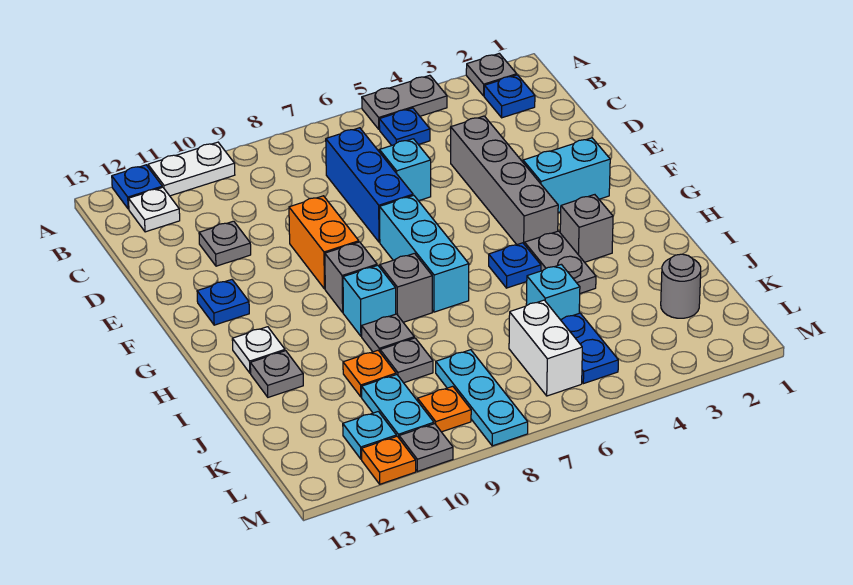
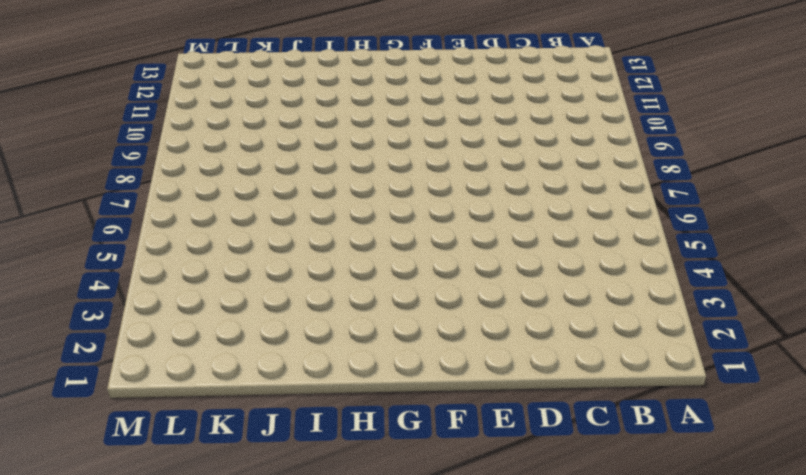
none -> grey plate A2 level 1
none -> grey plate A4:A5 level 1
none -> white plate A10:A11 level 1
none -> blue plate A12 level 1

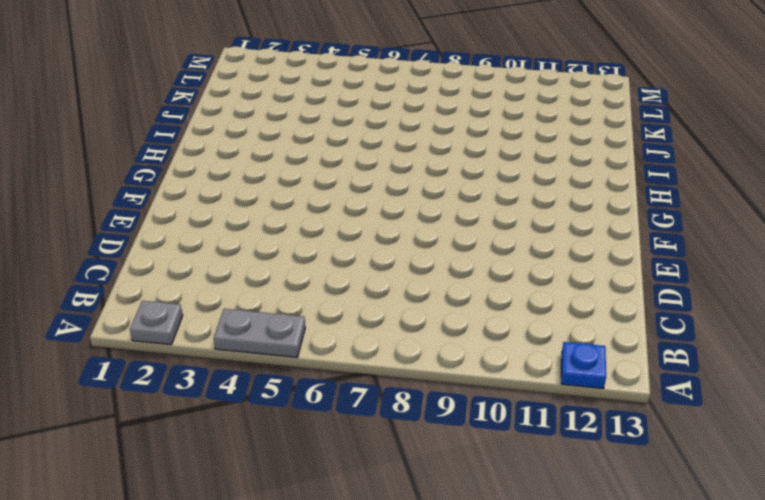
none -> white plate A10:A11 level 1
none -> blue plate B2 level 1
none -> blue plate B5 level 1
none -> white plate B12 level 1

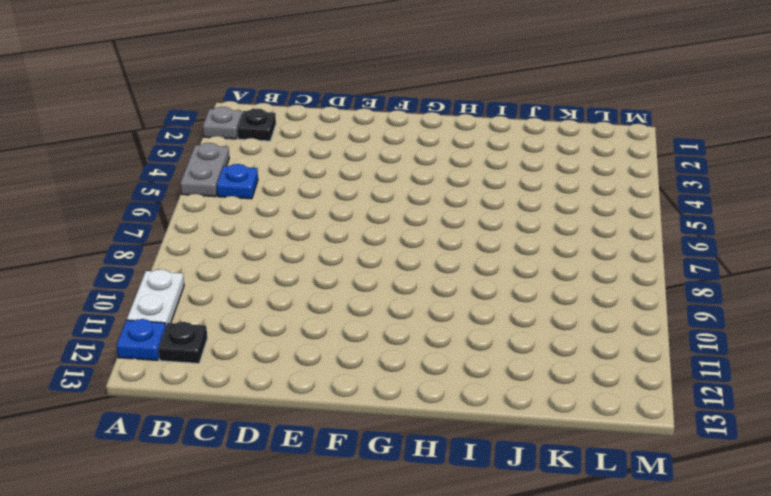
black plate B2 level 1 -> blue plate B2 level 1
black plate B12 level 1 -> white plate B12 level 1
none -> blue brick C7:E7 level 1
none -> grey brick D4:G4 level 1
none -> cyan brick D6 level 1
none -> grey plate D11 level 1

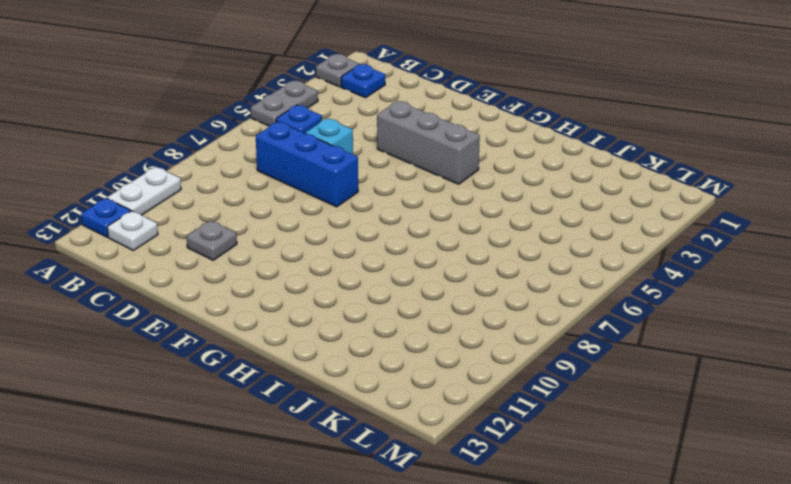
grey brick E4:G4 level 1 -> grey brick D4:G4 level 1
none -> orange brick E9:F9 level 1
none -> cyan brick F2:F3 level 1
none -> cyan brick F7:H7 level 1
none -> blue plate F12 level 1

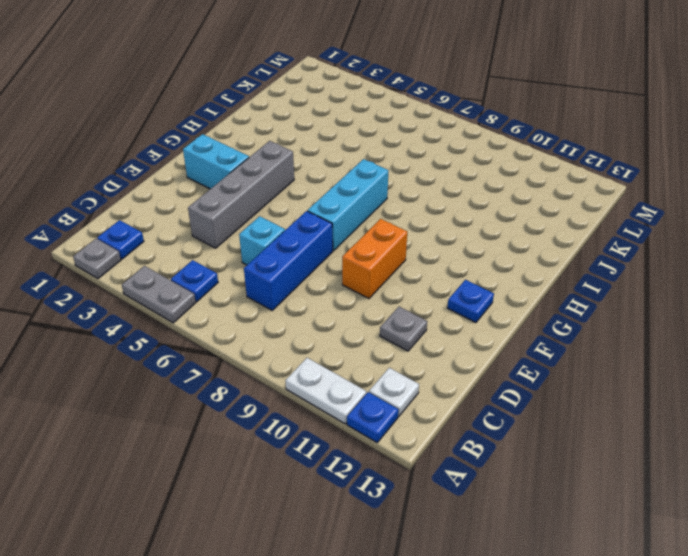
none -> grey brick G9 level 1
none -> grey brick H3 level 1
none -> grey plate H4:I4 level 1
none -> blue plate H5 level 1

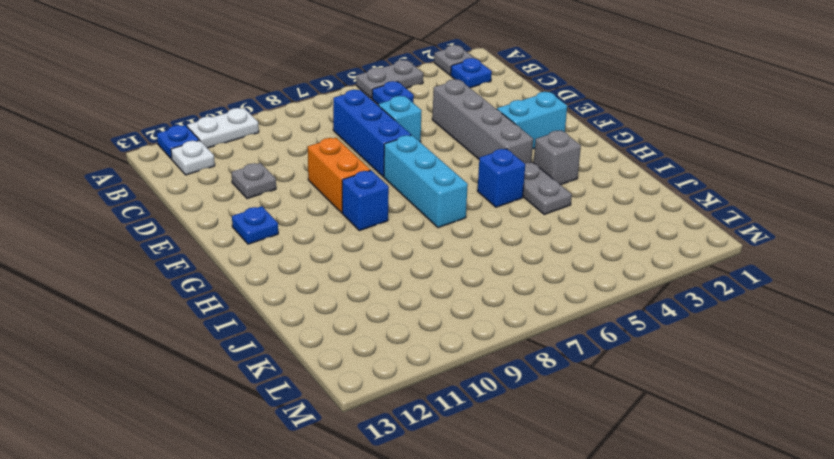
blue brick G9 level 1 -> grey brick G9 level 1
blue brick H5 level 1 -> blue plate H5 level 1
none -> grey brick H8 level 1
none -> cyan brick H9 level 1
none -> white plate H12 level 1
none -> grey plate I9 level 1

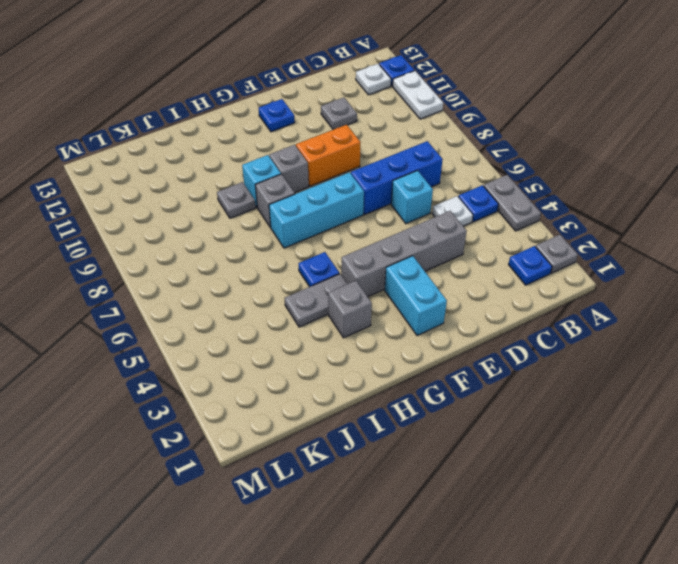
white plate C5 level 1 -> white plate H12 level 1
none -> grey plate I12 level 1
none -> cyan brick J5 level 1
none -> grey plate J9 level 1
none -> orange plate J10 level 1

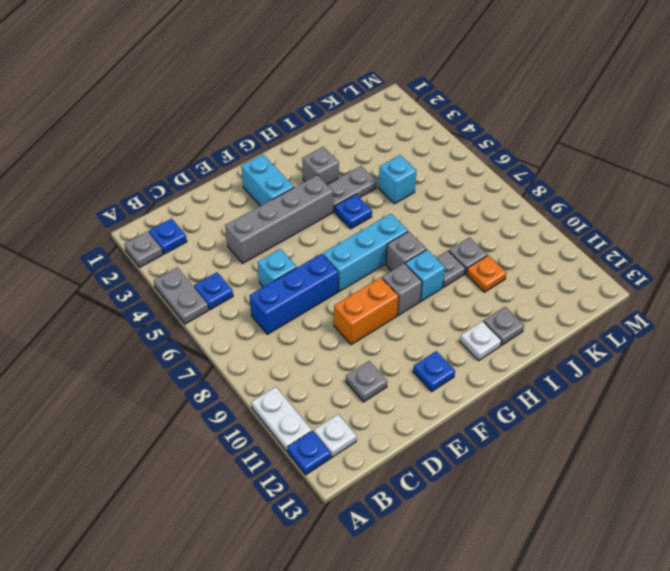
none -> grey round brick K2 level 1
none -> blue plate K5:L5 level 1
none -> white brick K6:L6 level 1
none -> cyan plate K8:M8 level 1

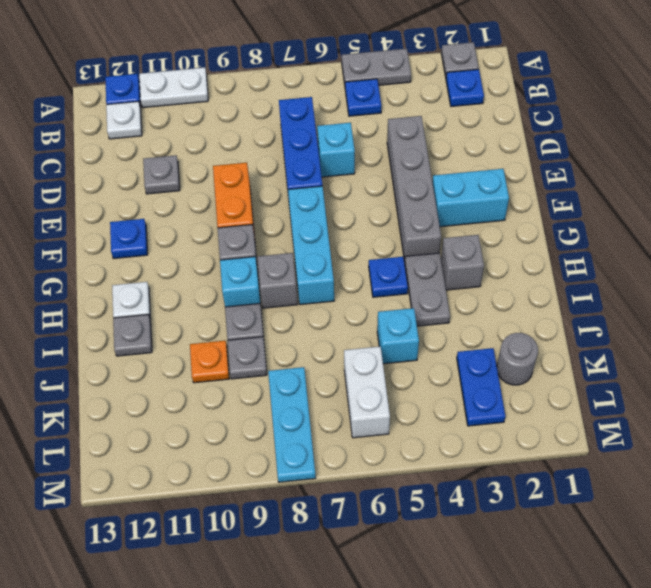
blue plate K3:L3 level 1 -> blue plate K5:L5 level 1
none -> cyan plate K10:L10 level 1
none -> orange plate L9 level 1
none -> cyan plate L11 level 1
none -> grey plate M10 level 1

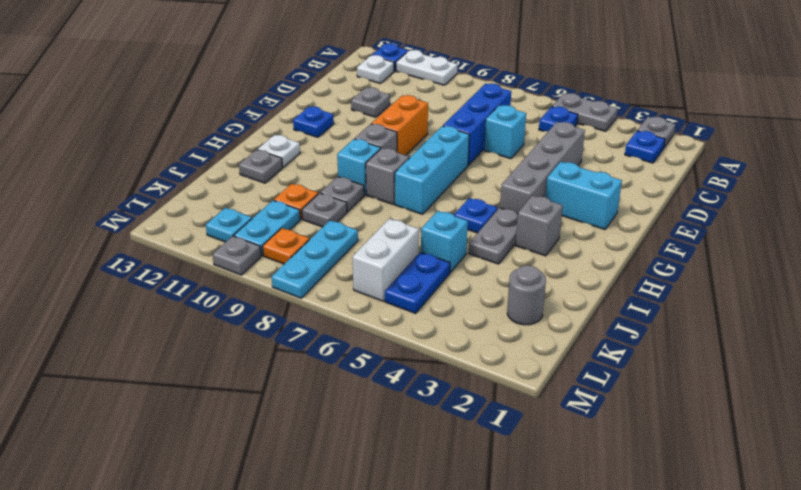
none -> orange plate M11 level 1

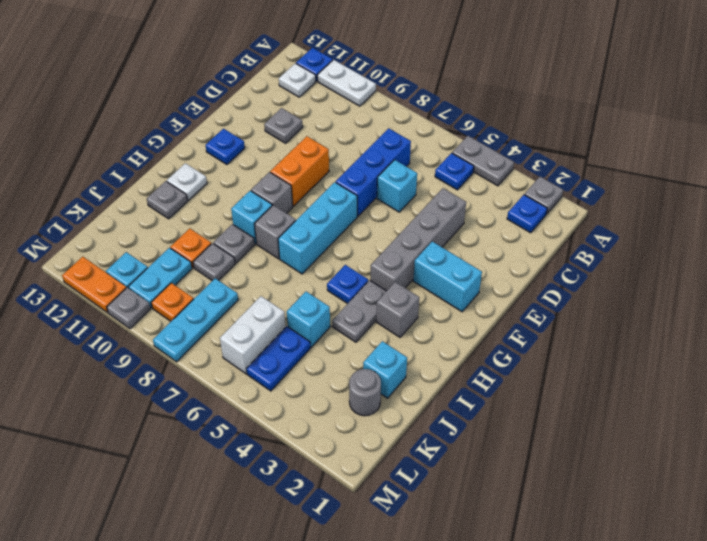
cyan brick J2 level 1 -> none
orange plate M11:M12 level 1 -> orange plate M11 level 1

